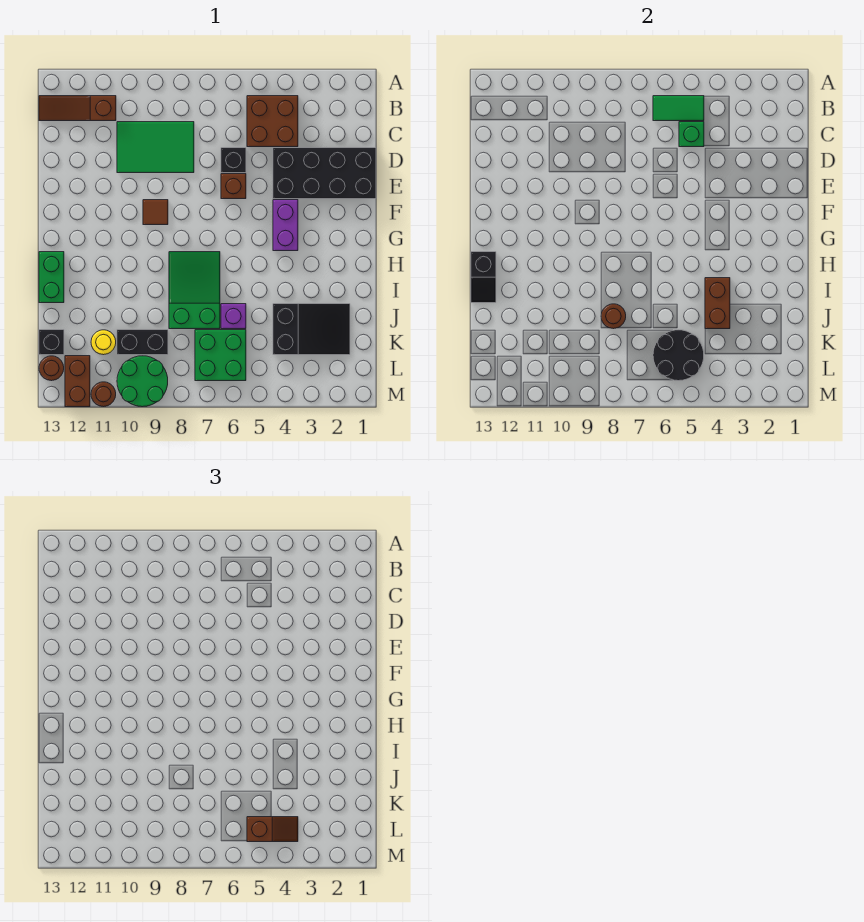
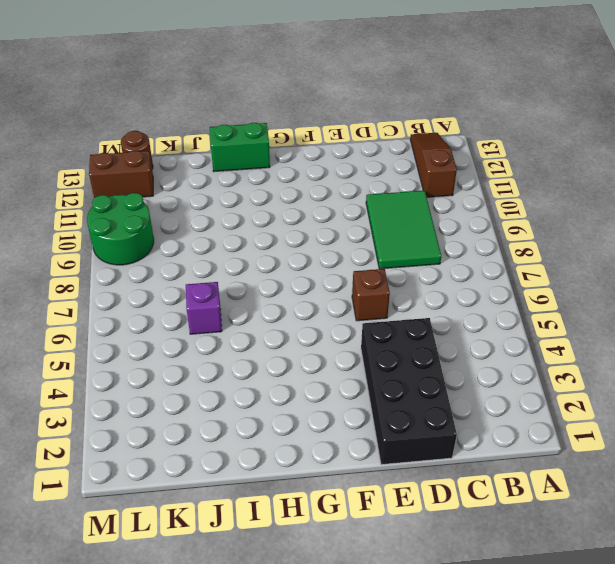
none -> brown brick B4:C5 level 1
none -> black brick D6 level 1
none -> purple brick F4:G4 level 1

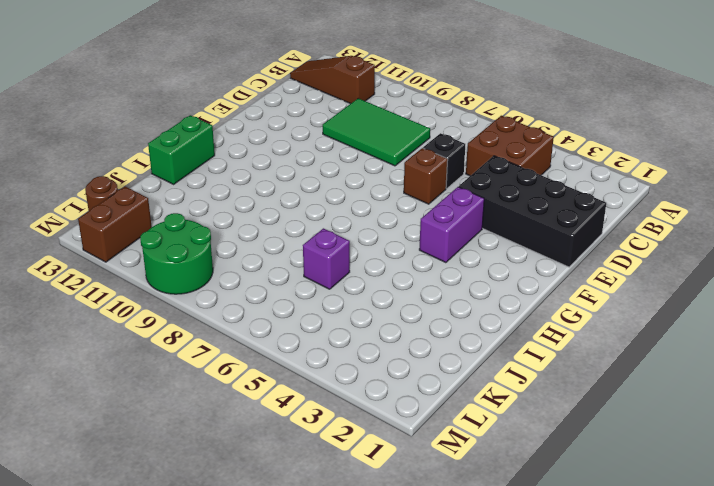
none -> brown tile F9 level 1
none -> green slope H7:J8 level 1 top J
none -> black slope J2:K4 level 1 top 4

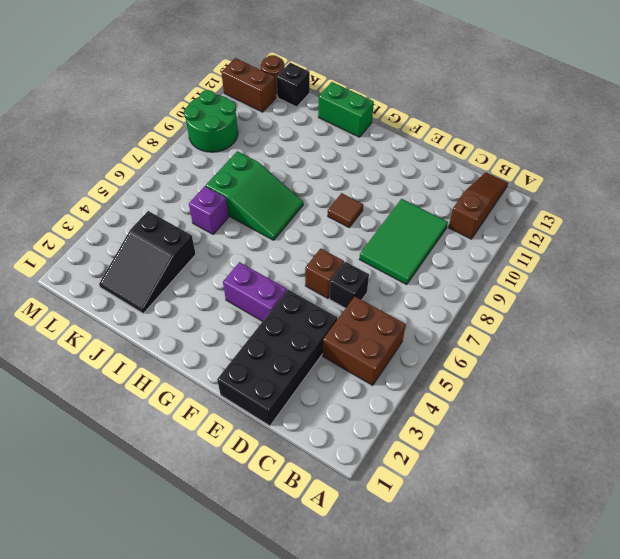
none -> green brick K6:L7 level 1
none -> black brick K9:K10 level 1
none -> yellow round brick K11 level 1

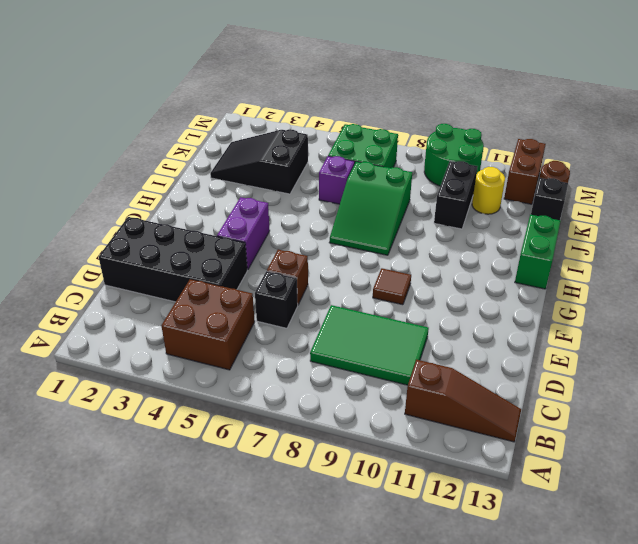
black brick J10:K10 level 1 -> black brick K9:K10 level 1
none -> brown round brick M11 level 1
none -> green tile B5:B6 level 2
none -> green brick C5 level 2

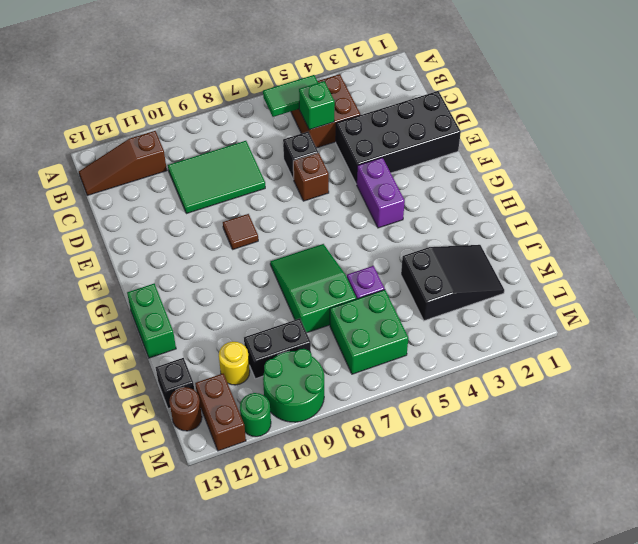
green round brick M11 level 1 -> brown round brick M11 level 1
none -> black slope H13:I13 level 2 top H
none -> brown brick I4:J4 level 2
none -> brown round brick J8 level 2

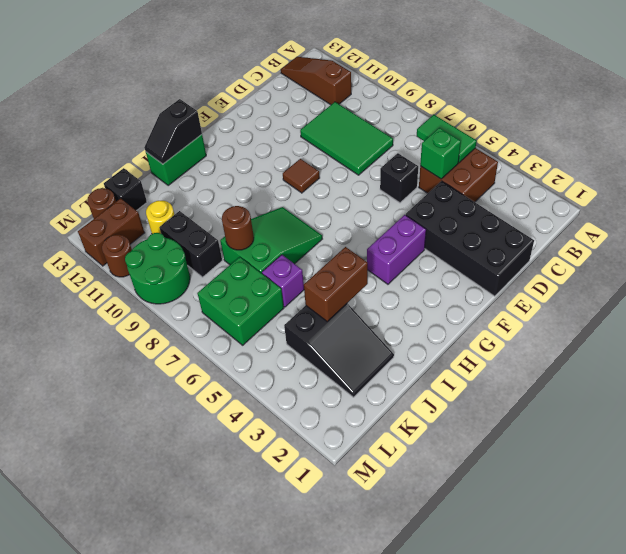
none -> brown brick E6 level 1
none -> black round brick K5:L6 level 2
none -> brown slope L4:L5 level 3 top 5

